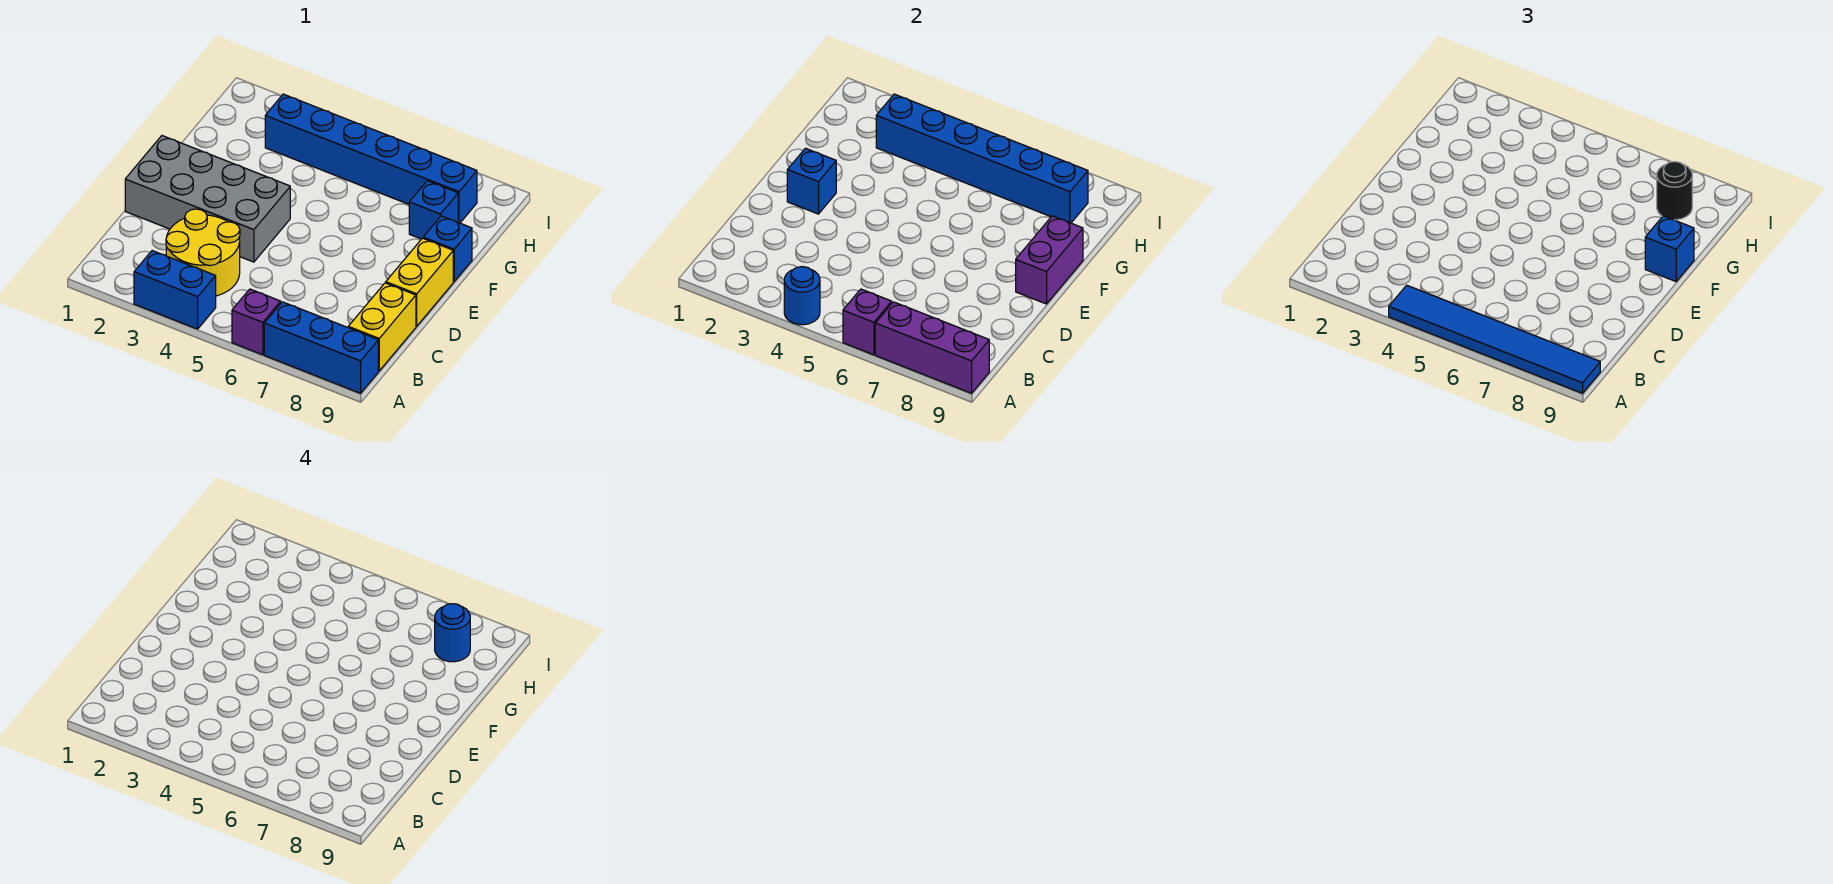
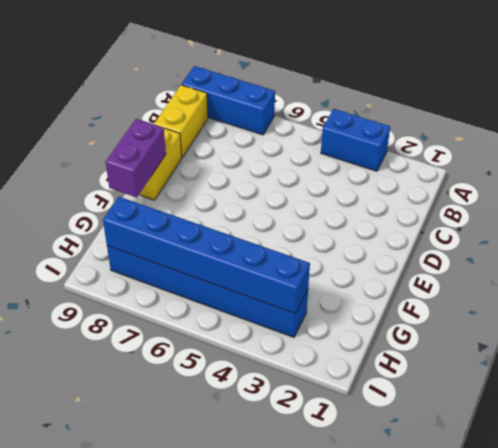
none -> purple brick A6 level 1
none -> yellow round brick B3:C4 level 1
none -> grey brick D1:E4 level 1

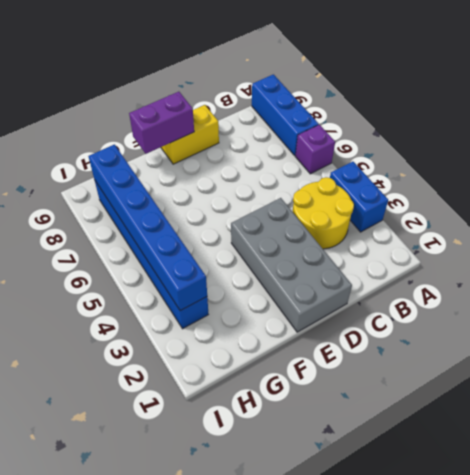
none -> yellow brick B9:C9 level 1
none -> blue brick F9 level 1
none -> blue brick G8 level 1

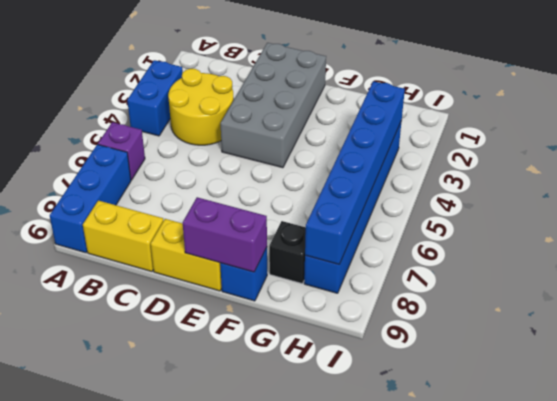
black brick G8 level 1 -> blue brick G8 level 1
none -> blue round brick A4 level 2
none -> purple brick A6 level 2
none -> purple brick A7:A9 level 2

